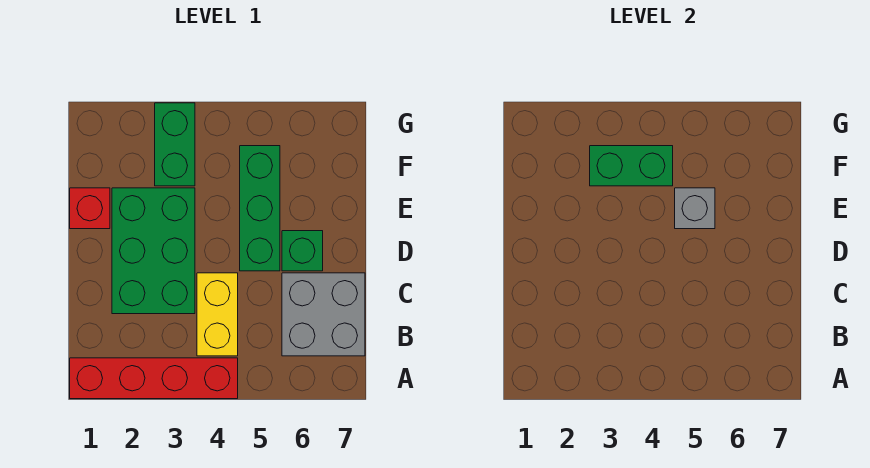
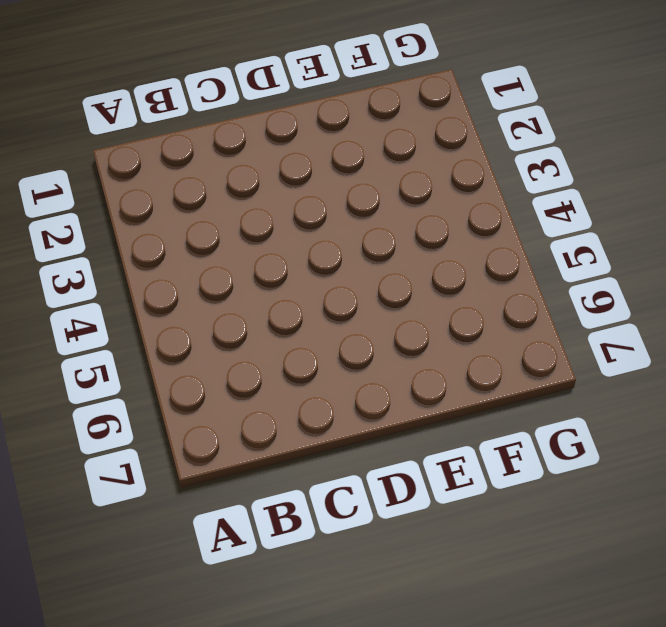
none -> red brick A1:A4 level 1
none -> yellow brick B4:C4 level 1

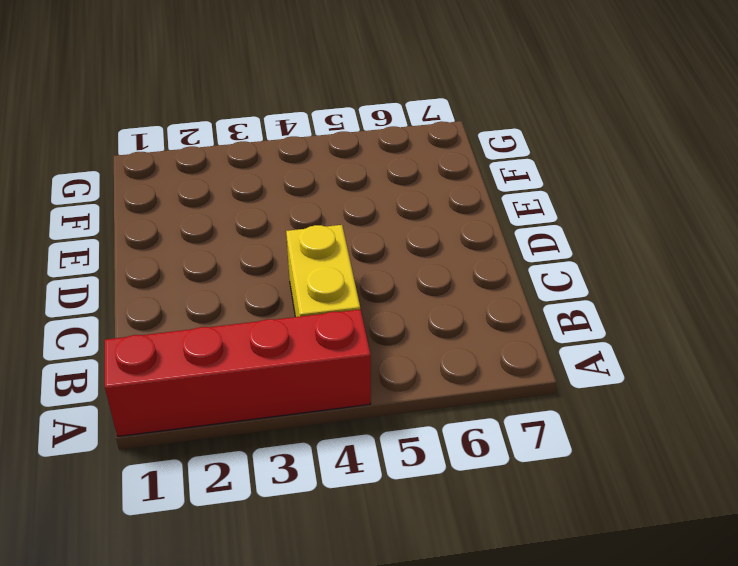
none -> grey brick B6:C7 level 1
none -> green brick C2:E3 level 1

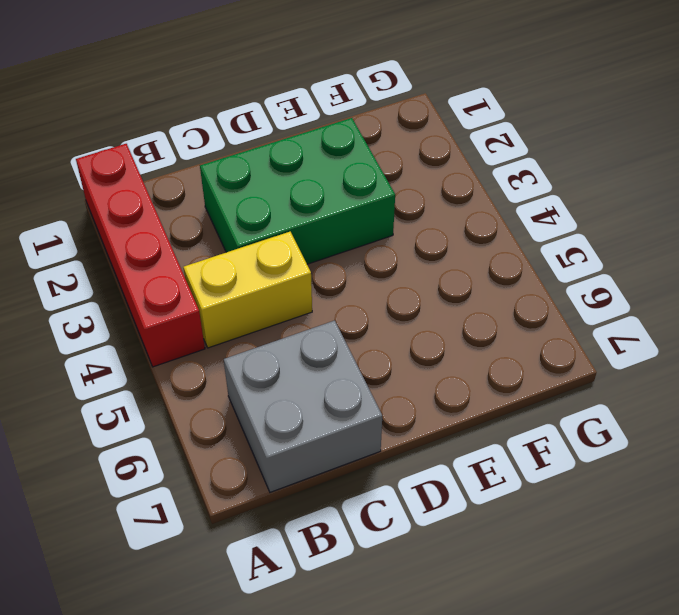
none -> green brick D5:F5 level 1
none -> green brick D6 level 1

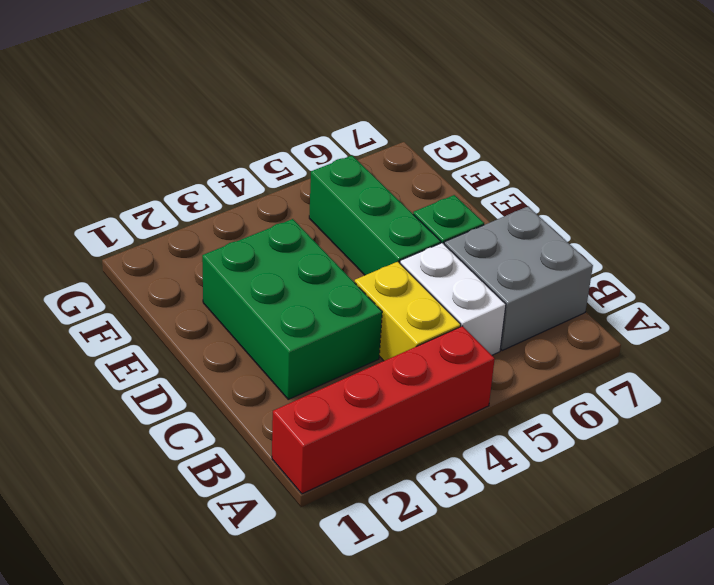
white brick B5:C5 level 1 -> none
none -> red brick E1 level 1
none -> green brick F3:G3 level 1

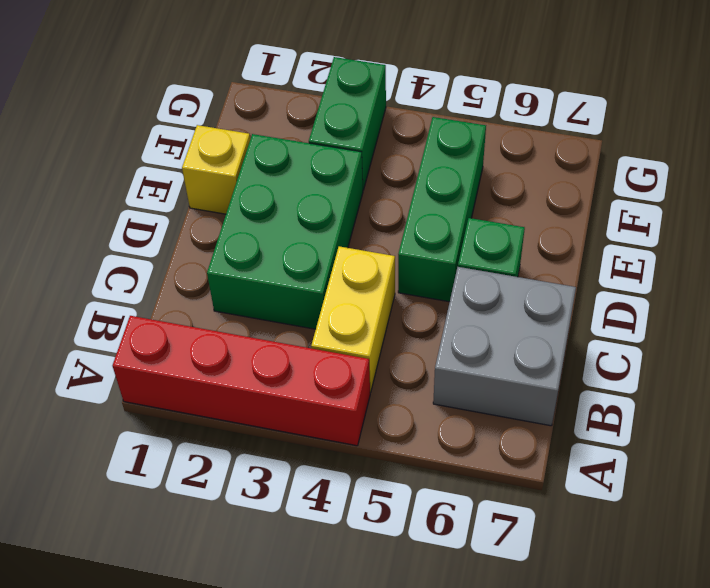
yellow brick E1 level 1 -> red brick E1 level 1
none -> grey brick E5 level 2
none -> green brick F3:F4 level 2

